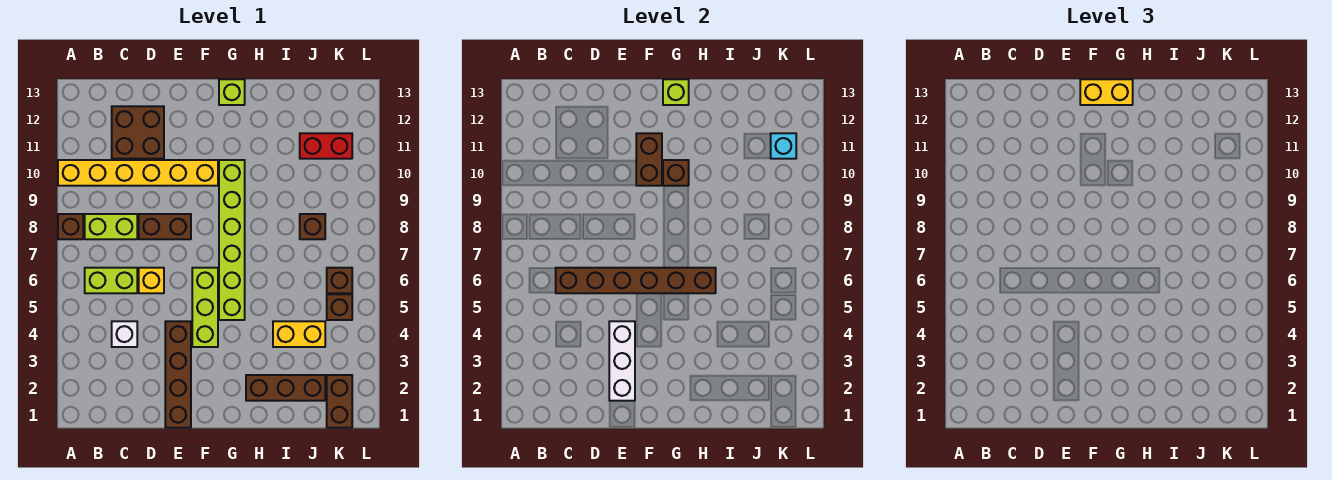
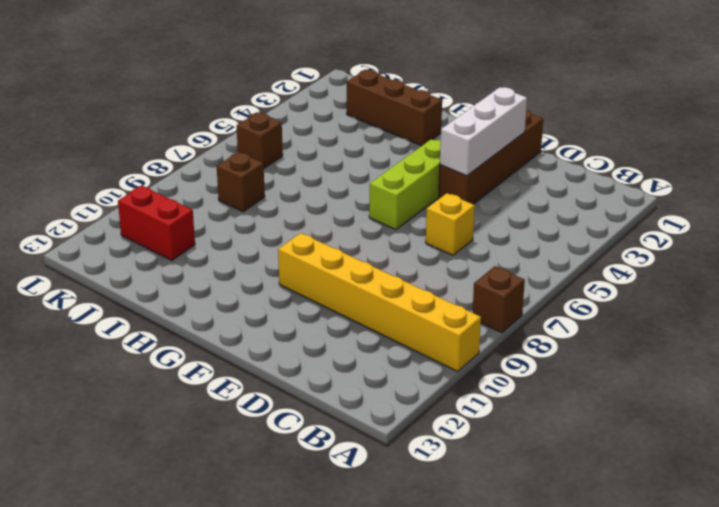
none -> lime brick B6:C6 level 1
none -> lime brick B8:C8 level 1
none -> white brick C4 level 1

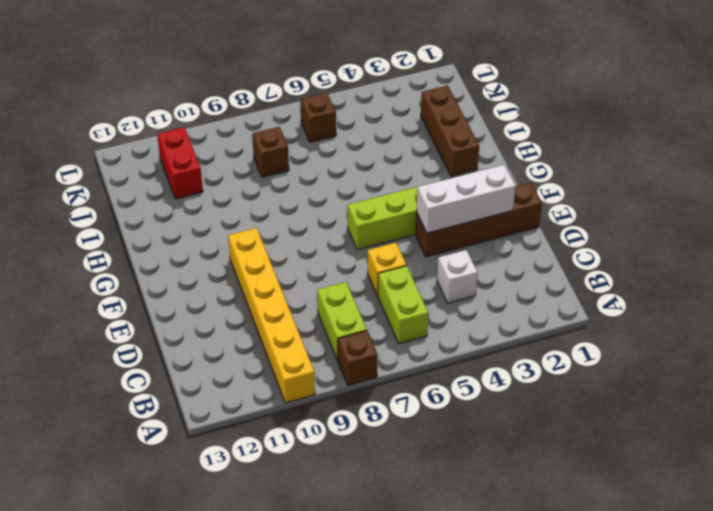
none -> brown brick C11:D12 level 1
none -> brown brick D8:E8 level 1
none -> lime brick G5:G10 level 1

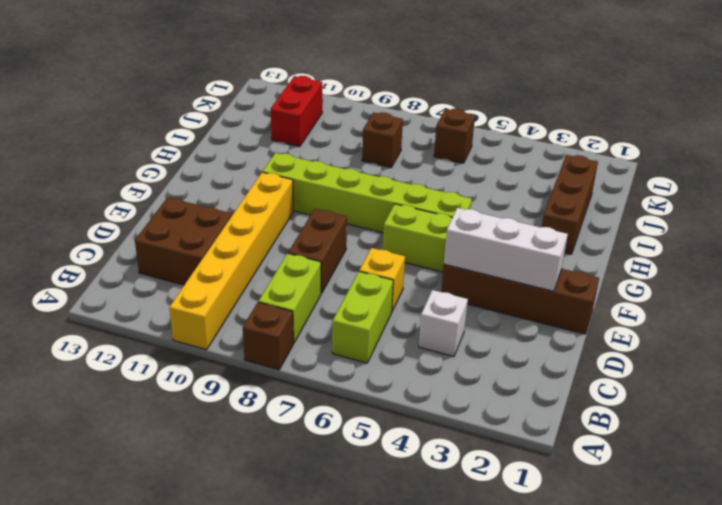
none -> lime brick G13 level 1
none -> yellow brick I4:J4 level 1
none -> brown brick K1:K2 level 1

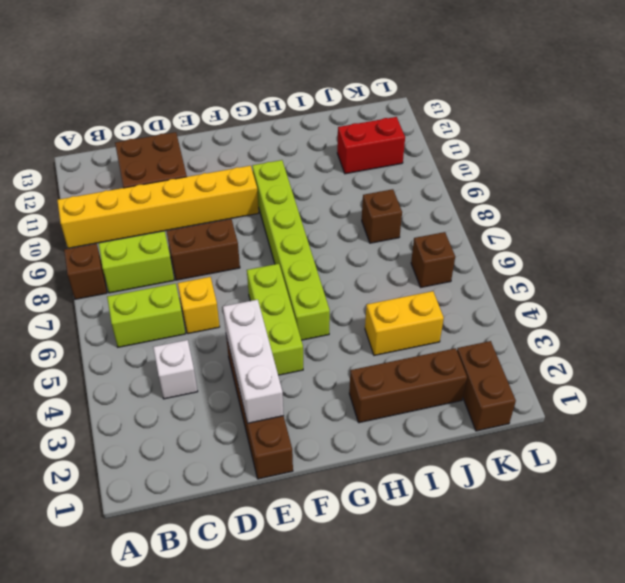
none -> lime brick G13 level 1
none -> brown brick K5 level 1
none -> brown brick C6:H6 level 2

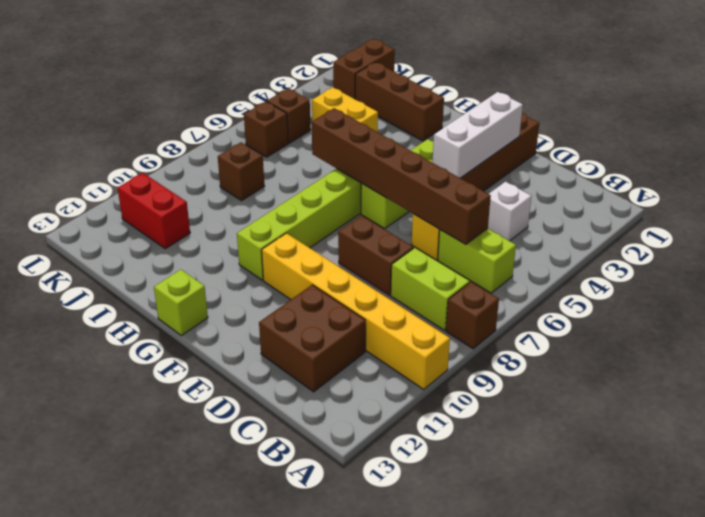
none -> brown brick F10:F11 level 2
none -> brown brick G10 level 2
none -> lime brick G13 level 2

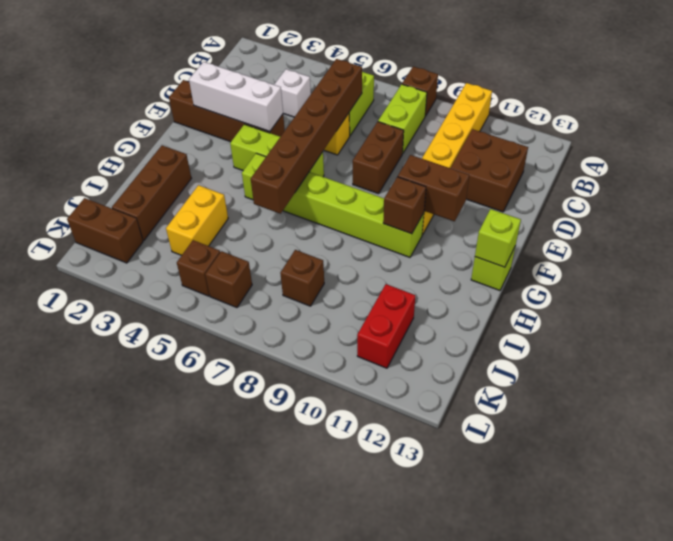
none -> cyan brick K11 level 2
none -> yellow brick F13:G13 level 3

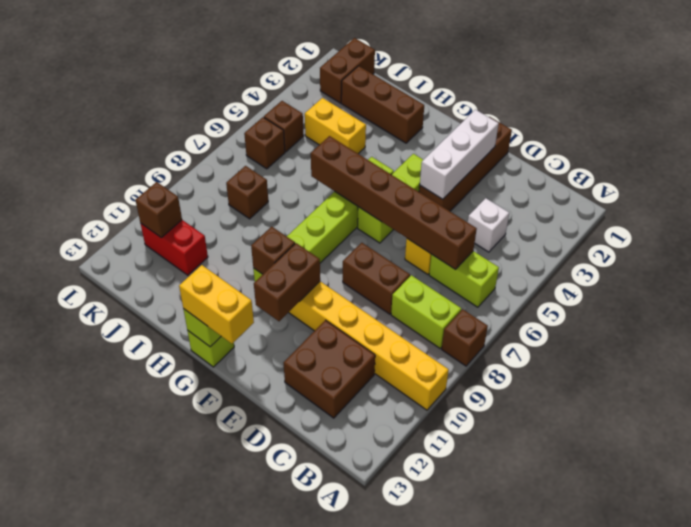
brown brick K11 level 2 -> cyan brick K11 level 2

